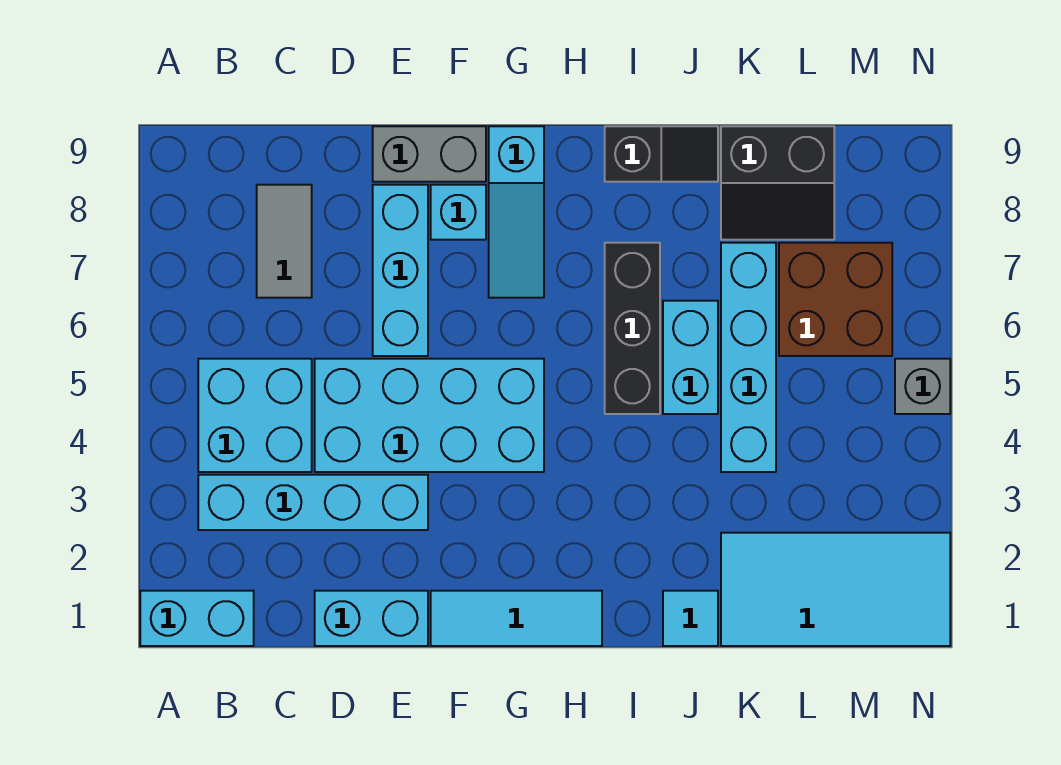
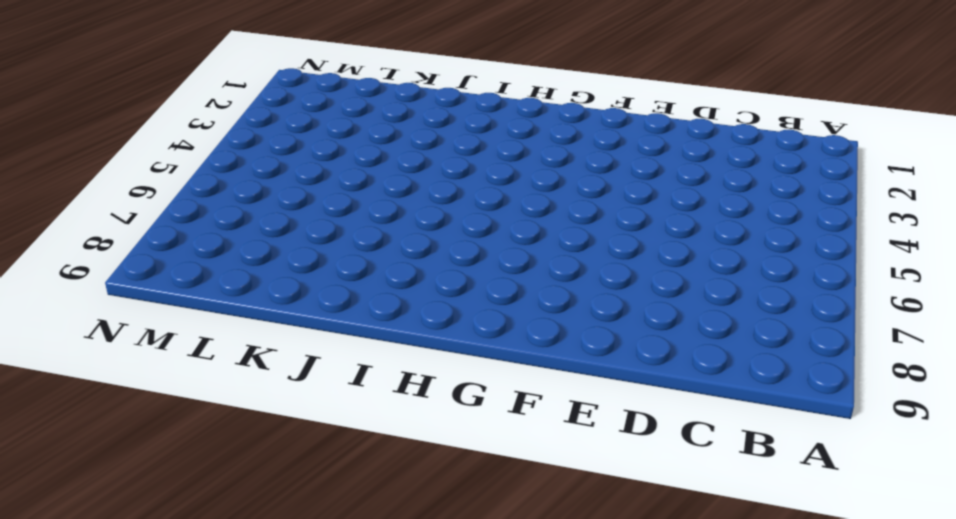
none -> cyan brick A1:B1 level 1
none -> cyan brick B3:E3 level 1
none -> cyan brick B4:C5 level 1

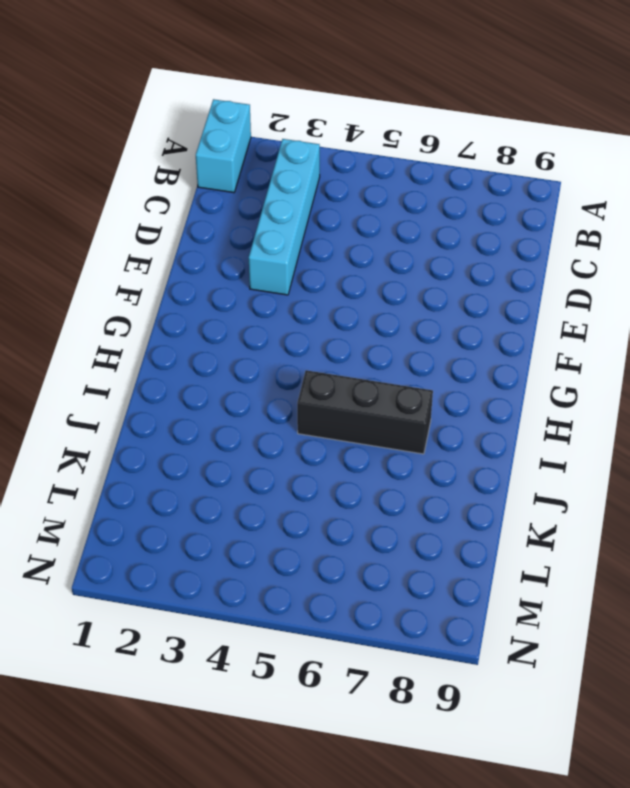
none -> cyan brick B4:C5 level 1
none -> grey tile C7:C8 level 1
none -> cyan brick D1:E1 level 1

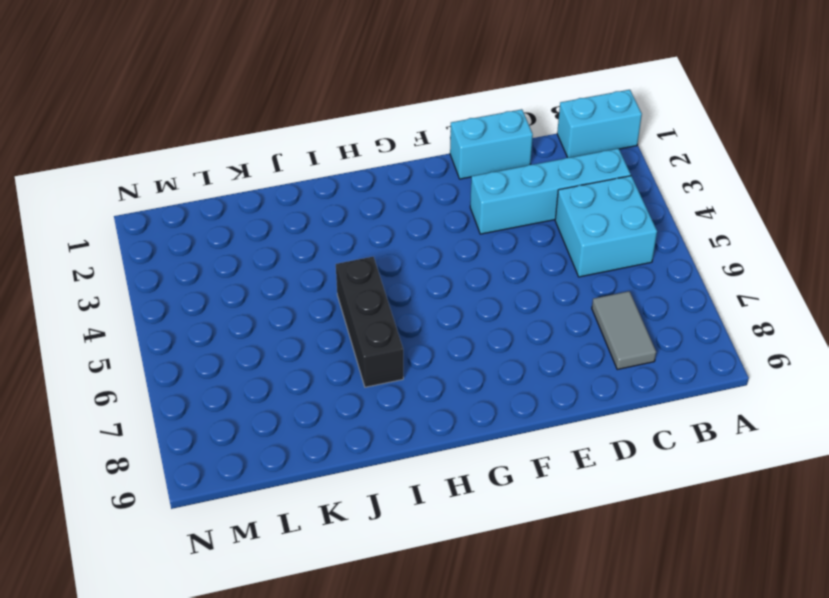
none -> cyan brick D4:G5 level 1
none -> cyan brick E6:E8 level 1
none -> grey brick E9:F9 level 1

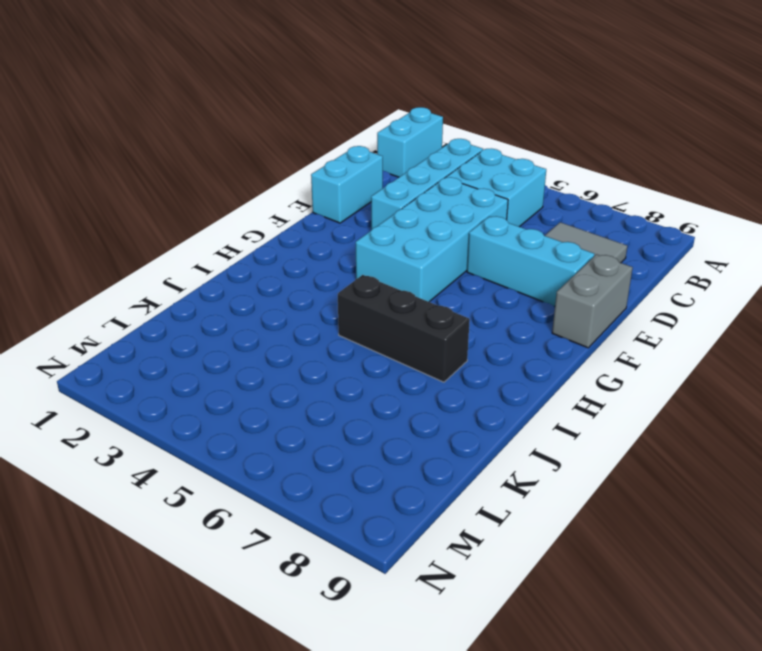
none -> cyan tile F1:H1 level 1
none -> cyan brick F8 level 1
none -> cyan slope G7:G9 level 1 top 9

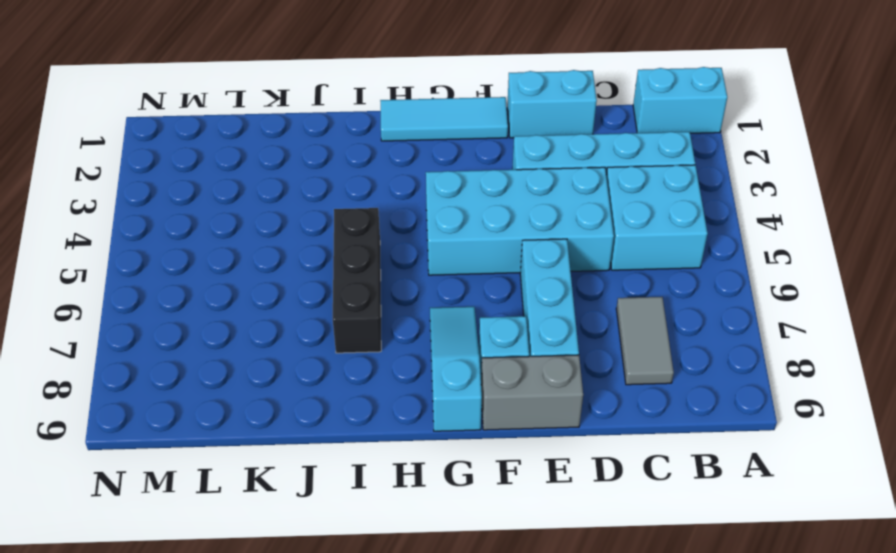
none -> black slope I9:J9 level 1 top I
none -> cyan tile J1 level 1
none -> cyan brick J5:J6 level 1

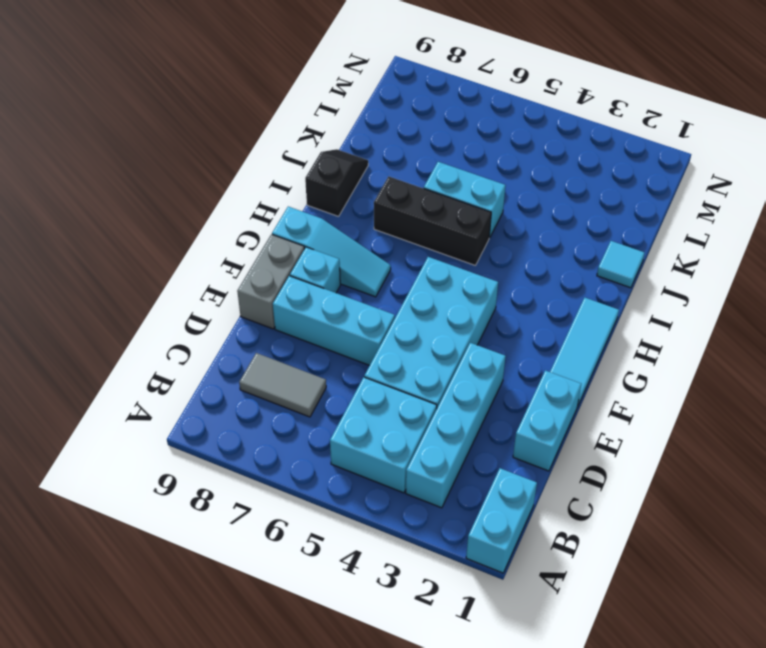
none -> cyan tile K1:N2 level 1
none -> cyan brick K4:K7 level 1
none -> black slope K8:L9 level 1 top 9

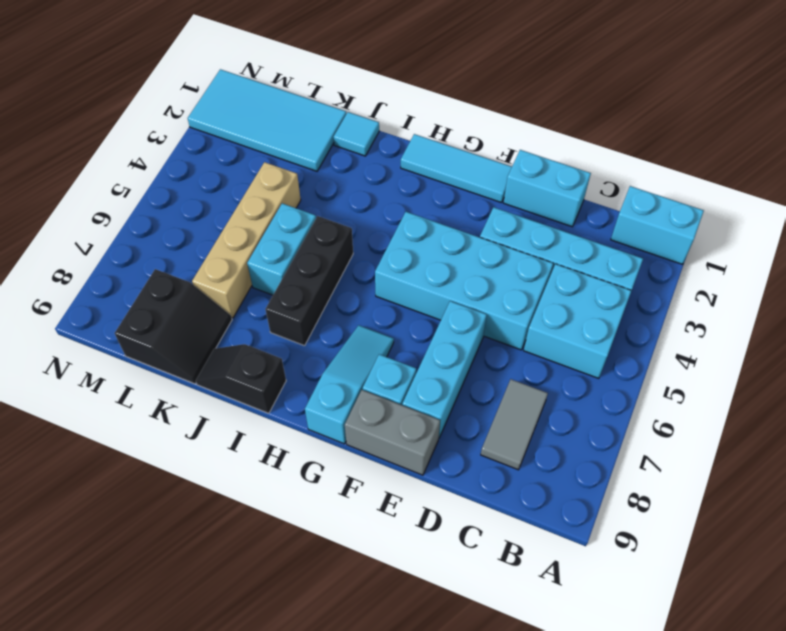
tan brick K4:K7 level 1 -> cyan brick K4:K7 level 1
black slope K8:L9 level 1 top L -> black slope K8:L9 level 1 top 9
none -> brown brick L6:M7 level 1
none -> grey brick N5 level 1

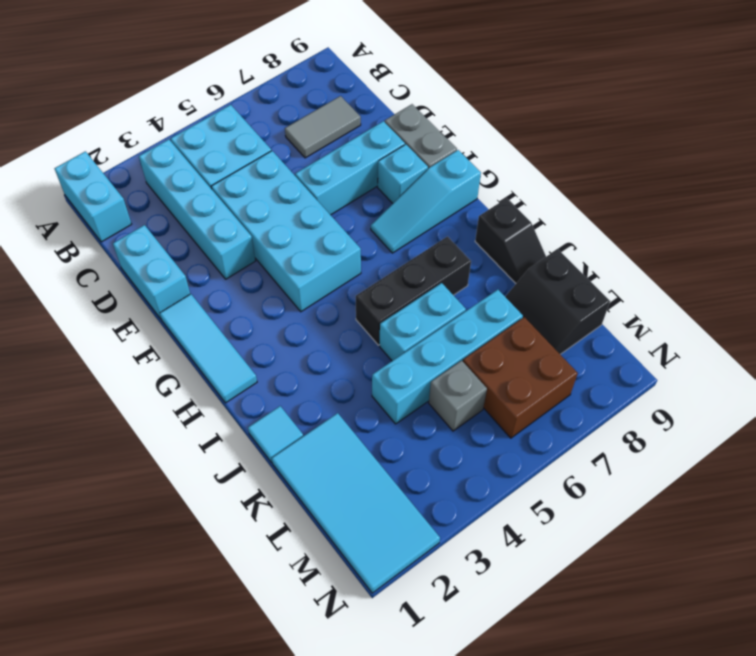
grey brick L5 level 1 -> grey brick N5 level 1

